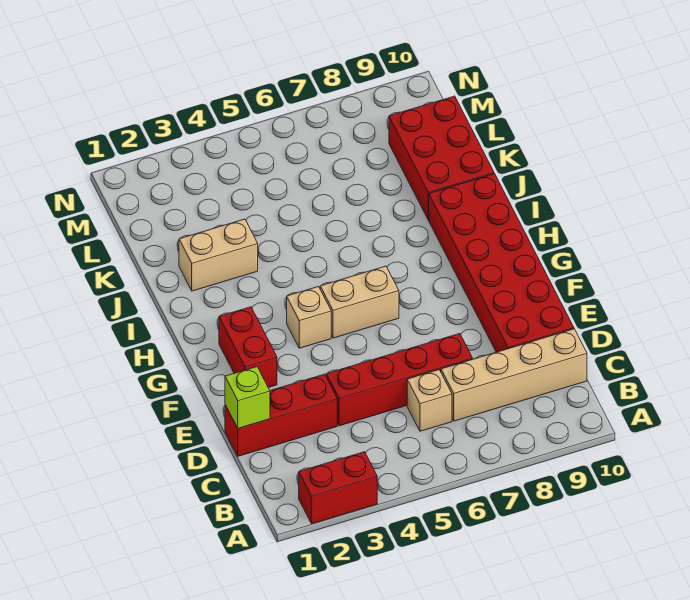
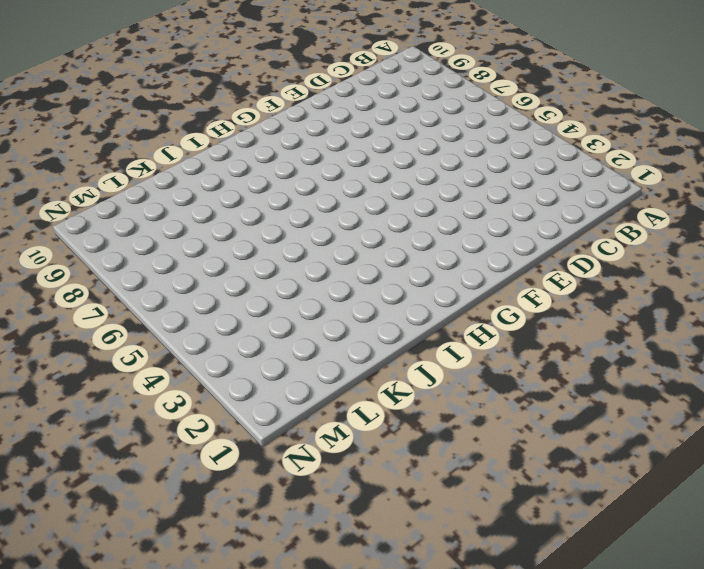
none -> red brick A2:A3 level 1
none -> tan brick C6 level 1
none -> tan brick C7:C10 level 1

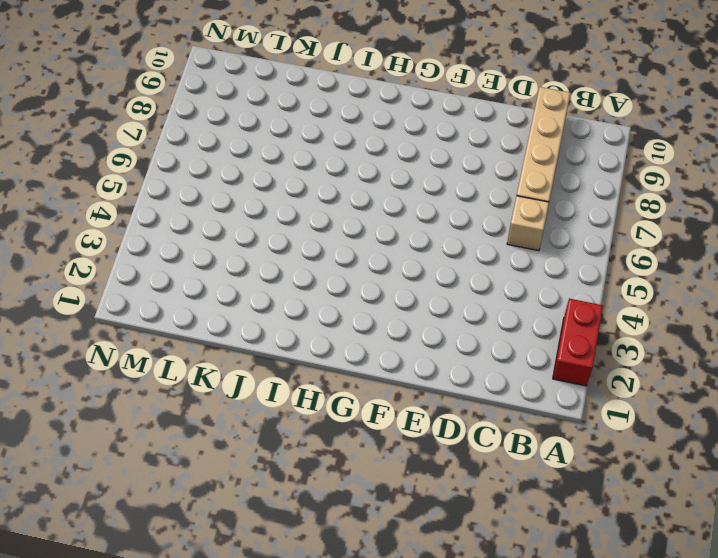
none -> red brick D1:D3 level 1
none -> red brick D4:D7 level 1
none -> red brick D9:I10 level 1

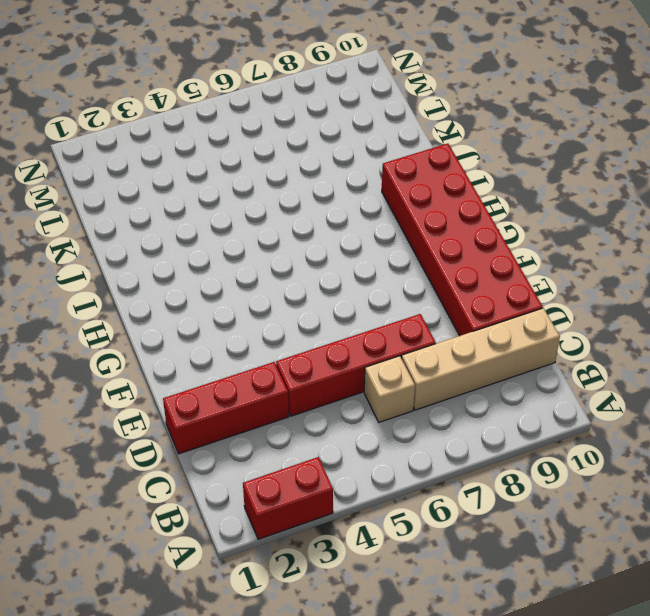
none -> red brick F2:G2 level 1
none -> tan brick G4 level 1
none -> tan brick G5:G6 level 1

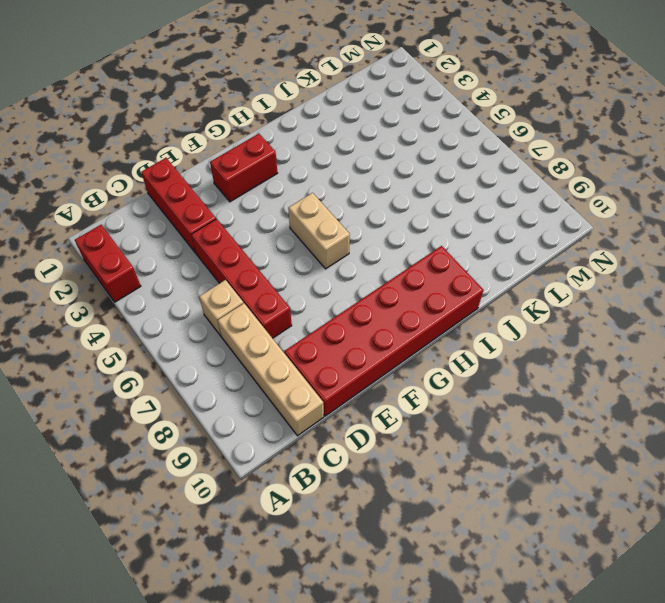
none -> tan brick G4 level 1
none -> tan brick J2:J3 level 1
none -> red brick J9:L10 level 1

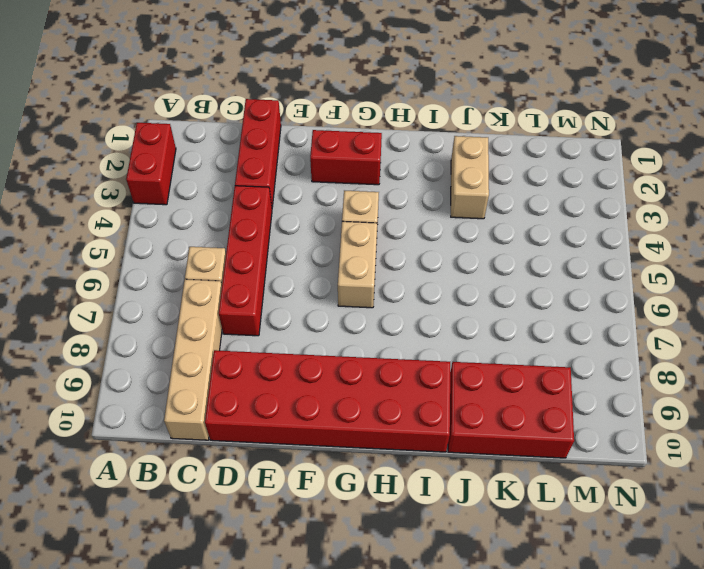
none -> lime brick D1 level 2

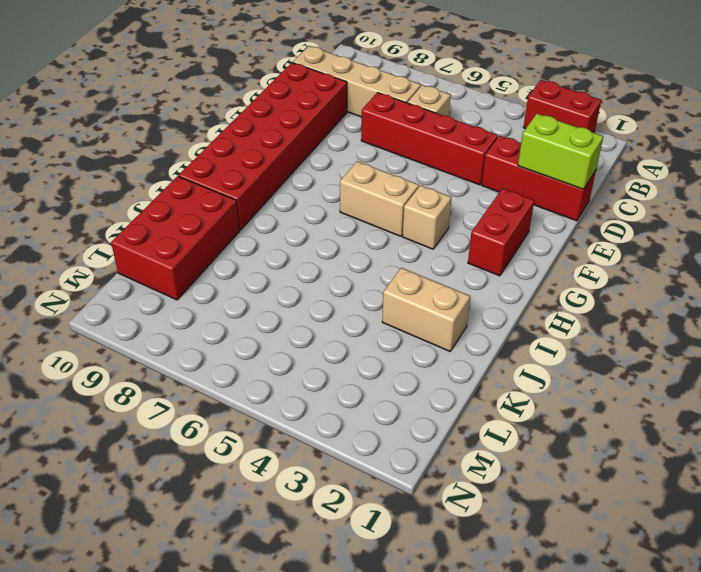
lime brick D1:D2 level 2 -> lime brick D1 level 2

